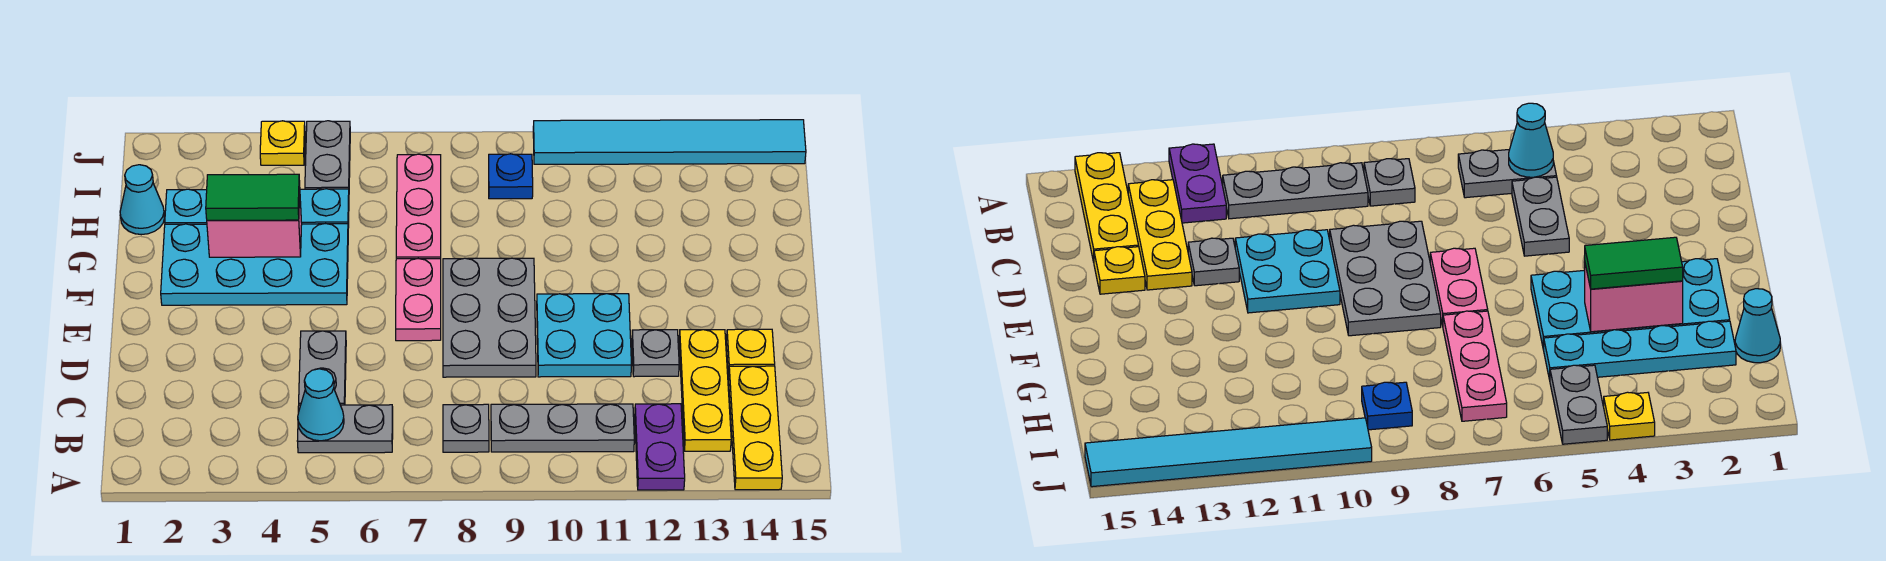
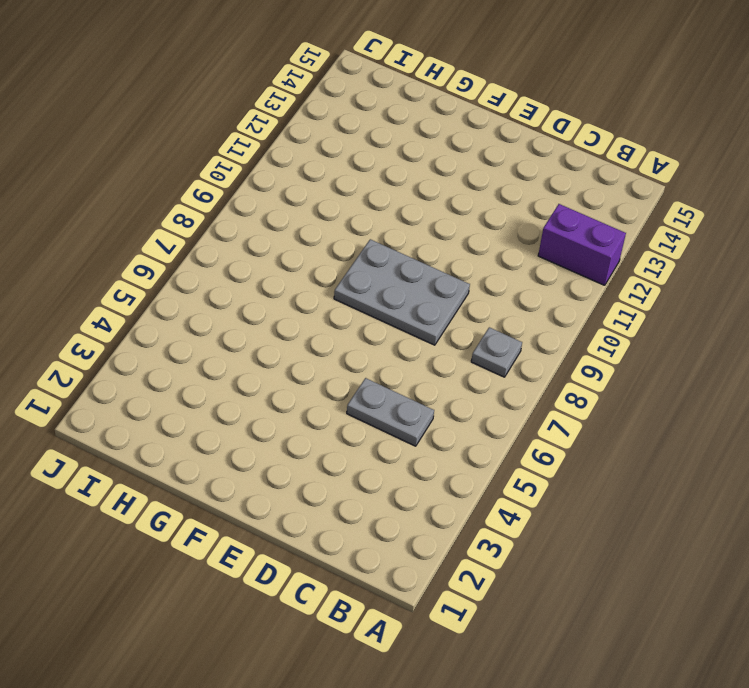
purple brick A12:B12 level 1 -> purple plate A12:B12 level 1
none -> yellow plate A14:C14 level 1
none -> grey plate B5:B6 level 1
none -> grey plate B9:B11 level 1

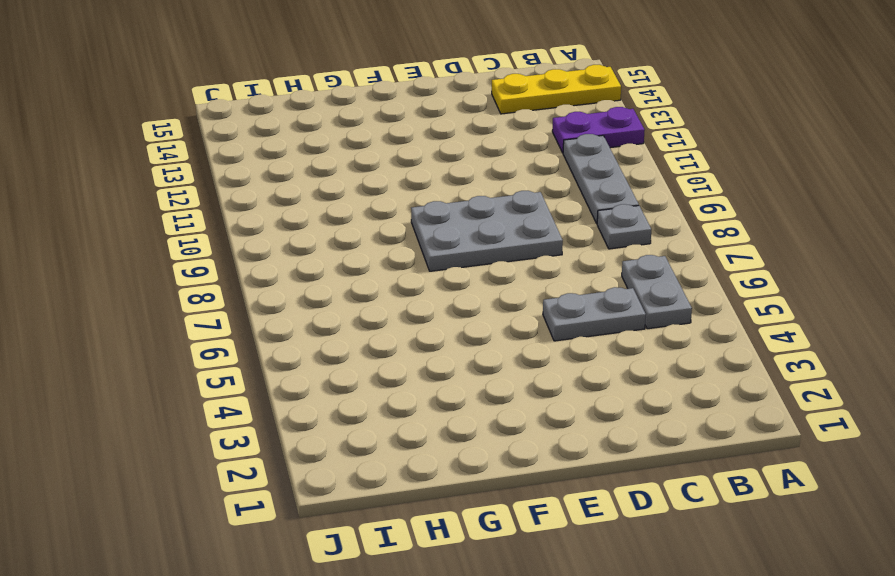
none -> yellow plate B13:D13 level 1
none -> cyan plate D10:E11 level 1
none -> grey plate D12 level 1

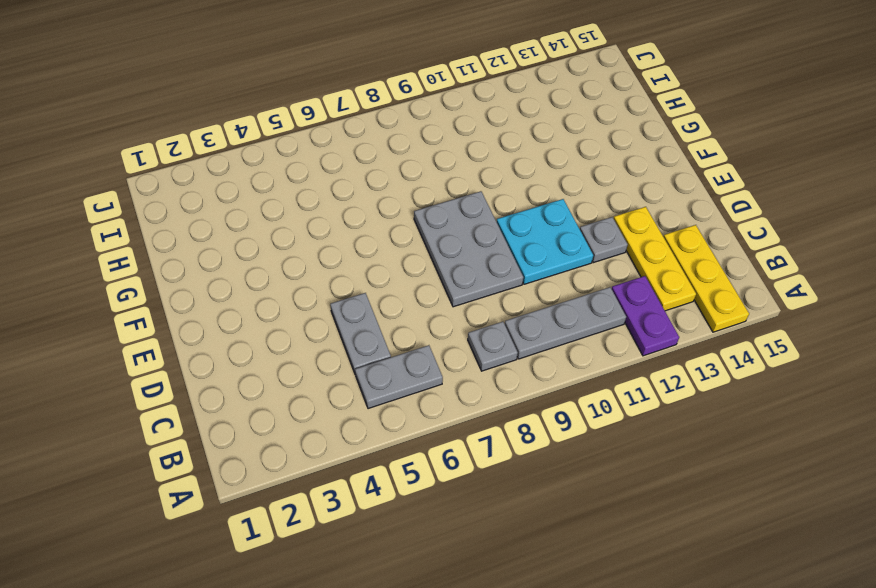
none -> yellow plate D14 level 1
none -> pink plate E7:F7 level 1
none -> cyan plate F2:G5 level 1

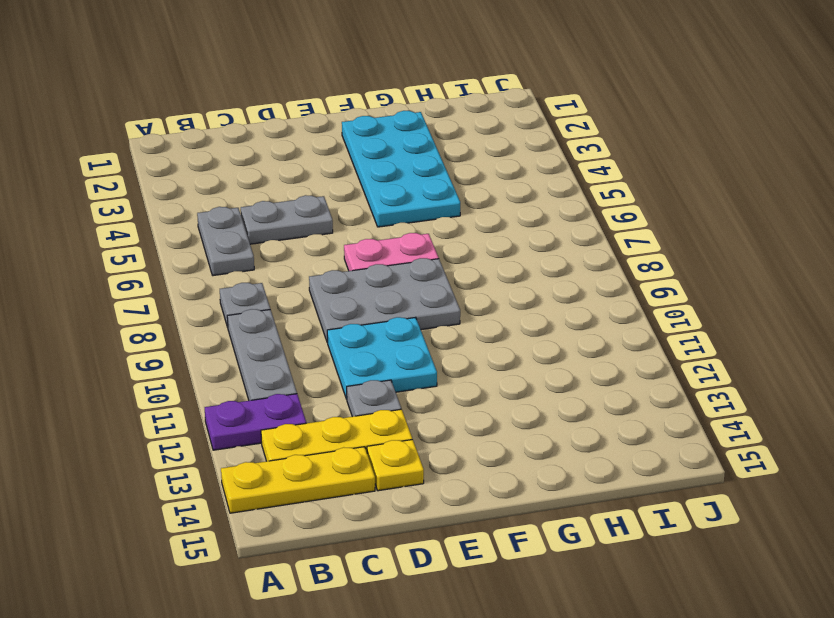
none -> pink plate G7:I7 level 1
none -> cyan cone H1 level 1
none -> cyan plate H2:H5 level 1

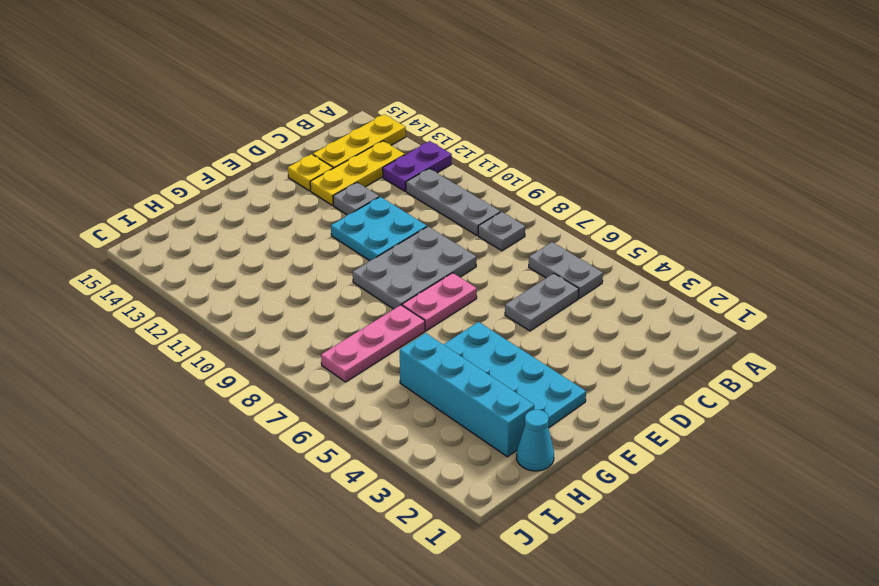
cyan brick H2:H5 level 1 -> cyan plate H2:H5 level 1
none -> grey plate I5:J5 level 1
none -> blue plate I9 level 1
none -> yellow plate J4 level 1

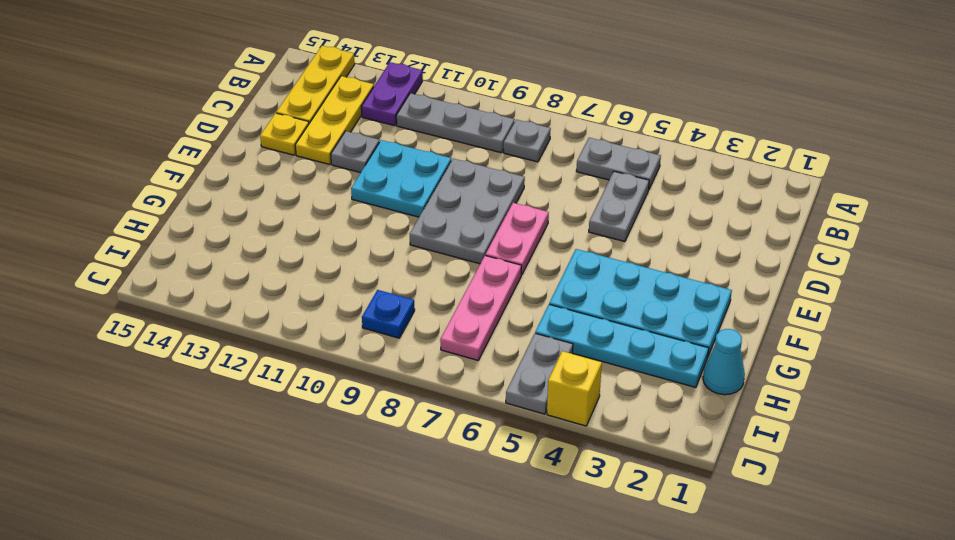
yellow brick J4 level 1 -> yellow plate J4 level 1
none -> cyan tile J10:J15 level 1
none -> cyan cone B5 level 2
none -> pink brick G3:G4 level 2

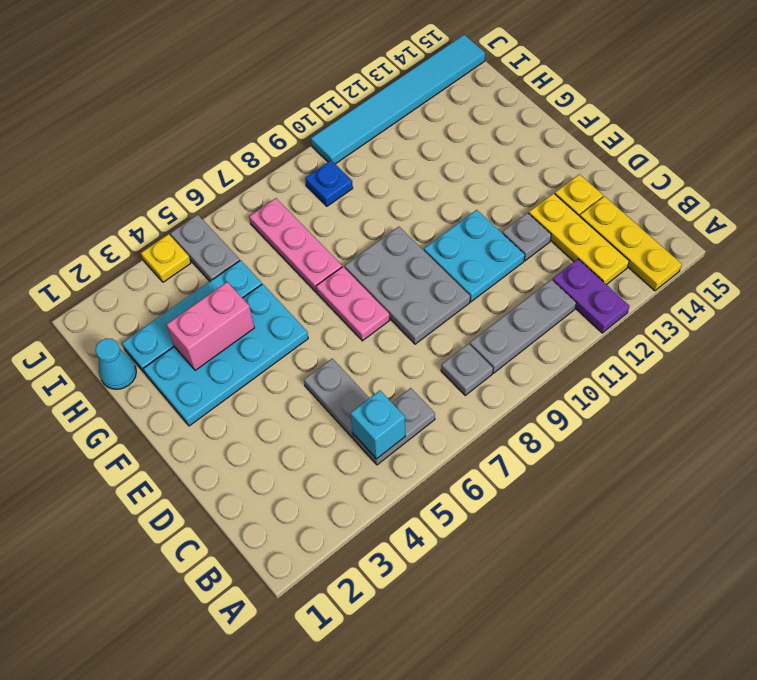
cyan brick B5 level 2 -> cyan cone B5 level 2
none -> green tile G3:G4 level 3

